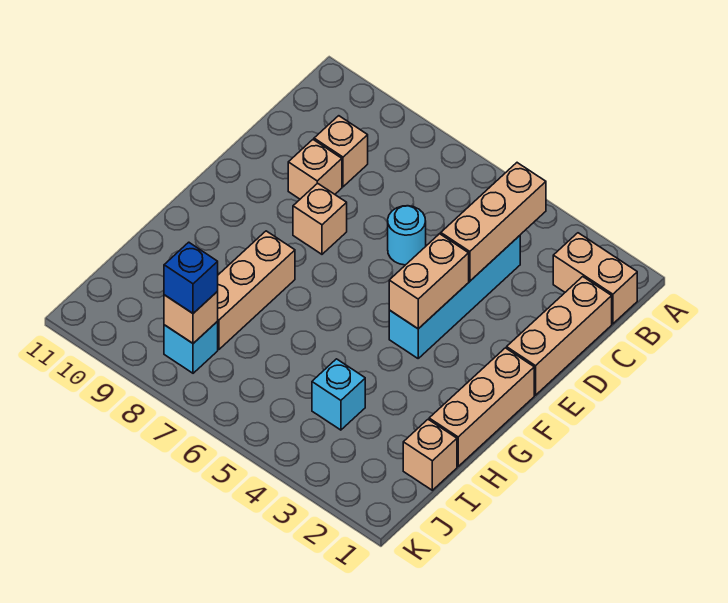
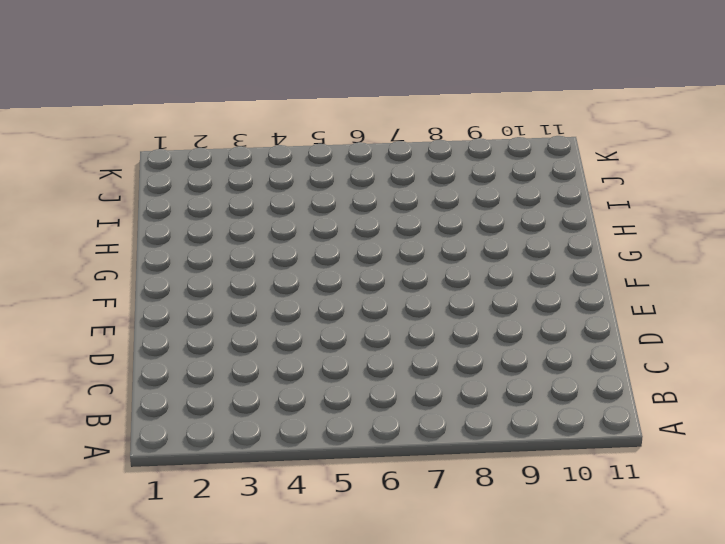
none -> tan brick B1:B2 level 1
none -> tan brick C1:E1 level 1
none -> cyan brick C4:F4 level 1

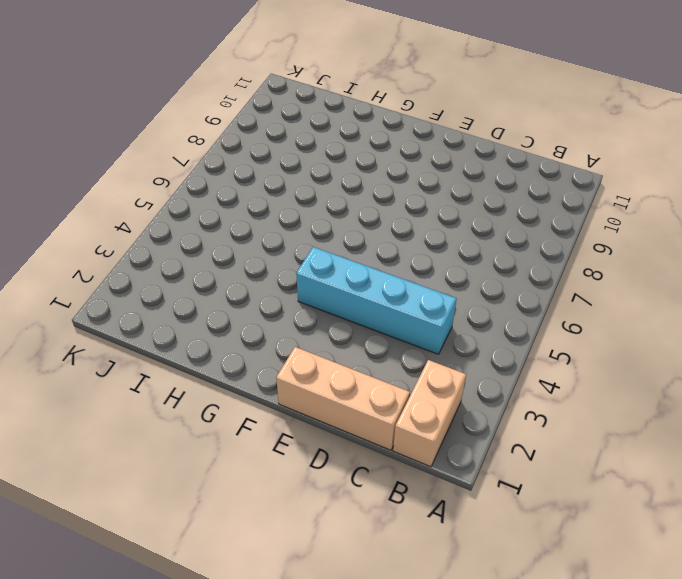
none -> tan brick C9 level 1
none -> cyan round brick D6 level 1
none -> tan brick D9 level 1

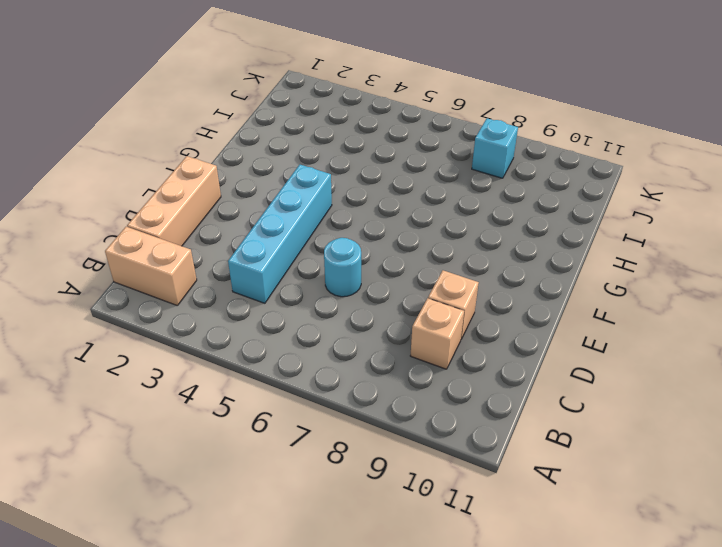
none -> tan brick E8 level 1
none -> tan brick F1:H1 level 1
none -> tan brick G8:I8 level 1

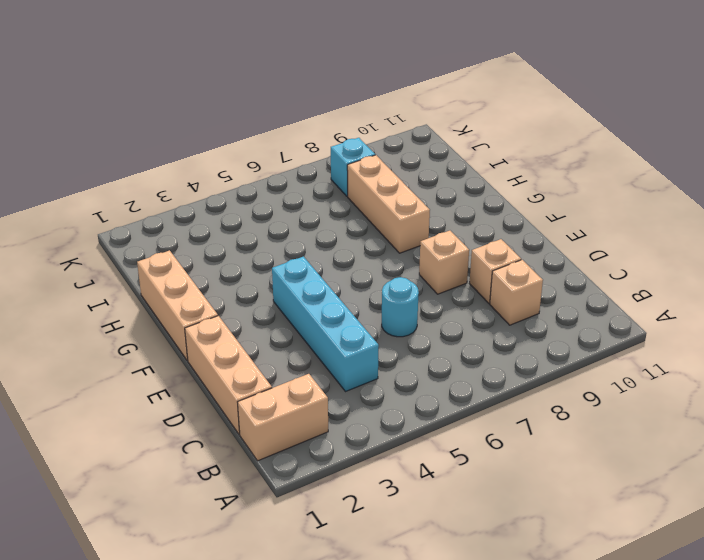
none -> tan brick I1 level 1
none -> cyan brick I4 level 1
none -> tan brick B4:D4 level 2

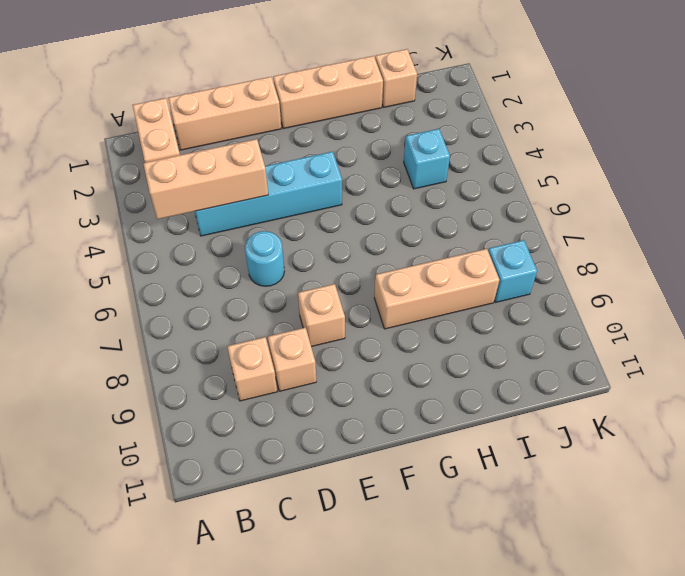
none -> tan brick E4:F4 level 2
none -> tan brick J8 level 2
none -> blue brick J8 level 3

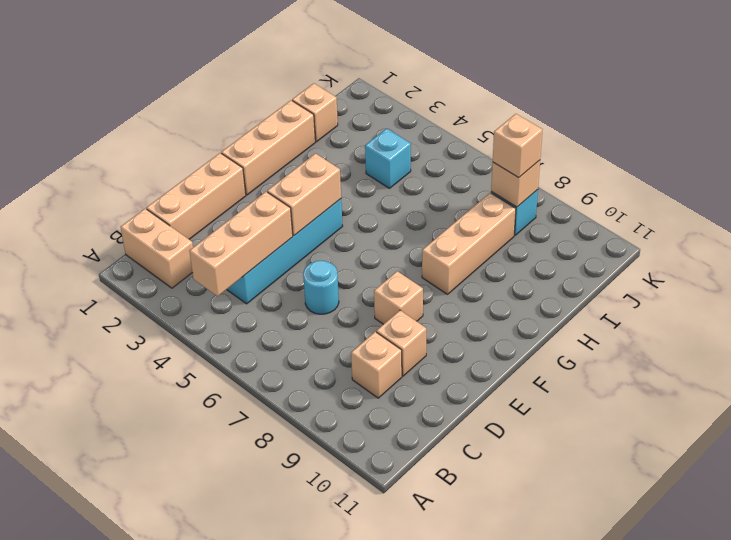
tan brick J8 level 3 -> blue brick J8 level 3

